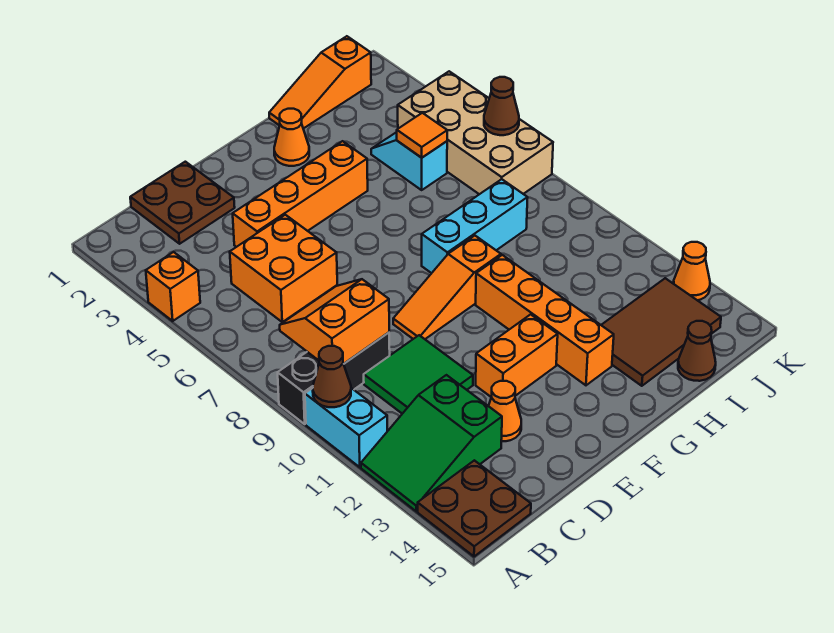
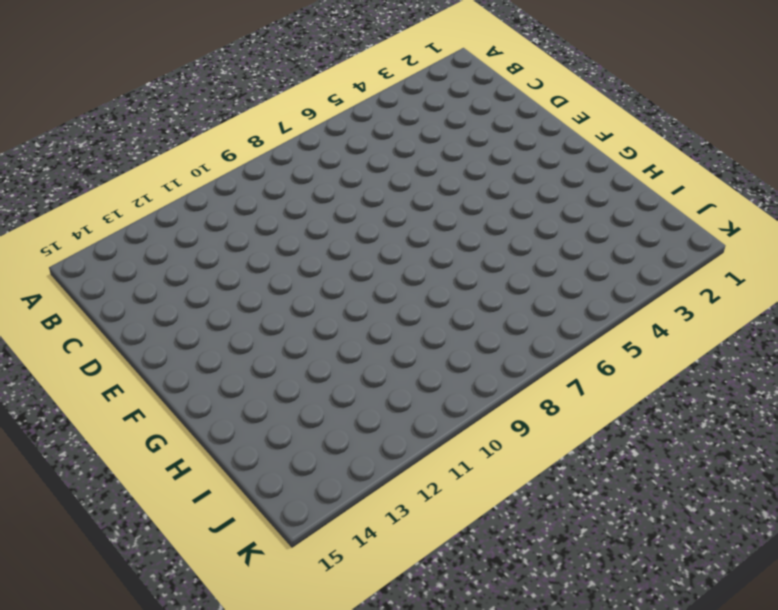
none -> orange brick A4 level 1
none -> black brick A9:C9 level 1
none -> cyan brick A10:A11 level 1

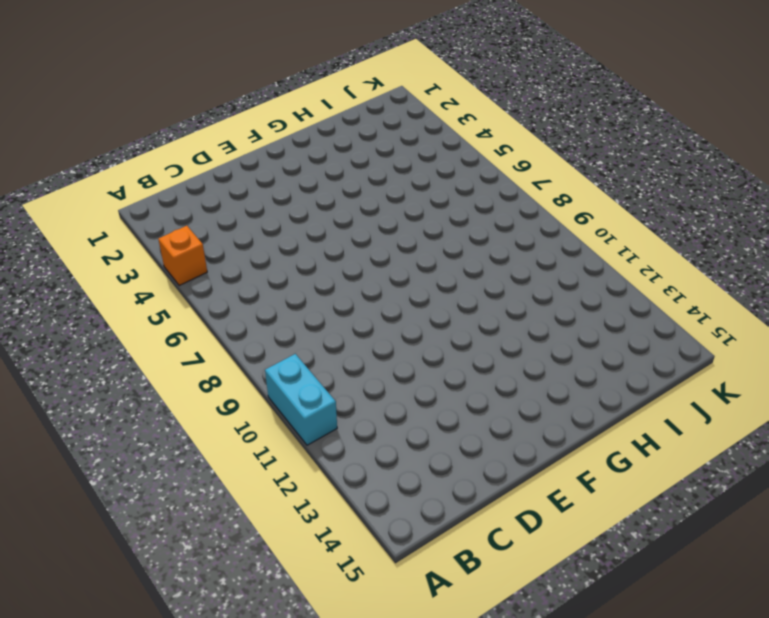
none -> black brick A9:C9 level 1
none -> green slope A12:C13 level 1 top C
none -> brown plate A14:B15 level 1

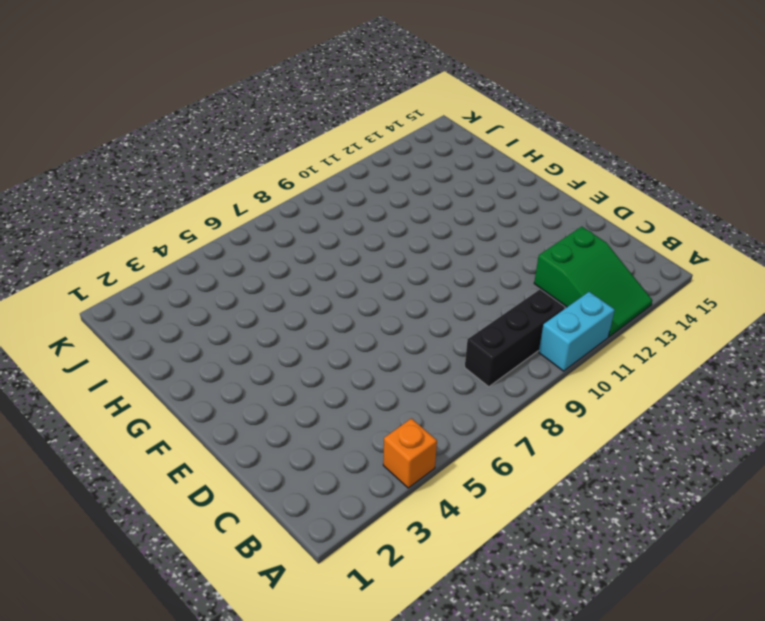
black brick B8:B10 level 1 -> black brick A9:C9 level 1
none -> brown plate A14:B15 level 1
none -> brown plate C1:D2 level 1
none -> orange brick C5:D6 level 1

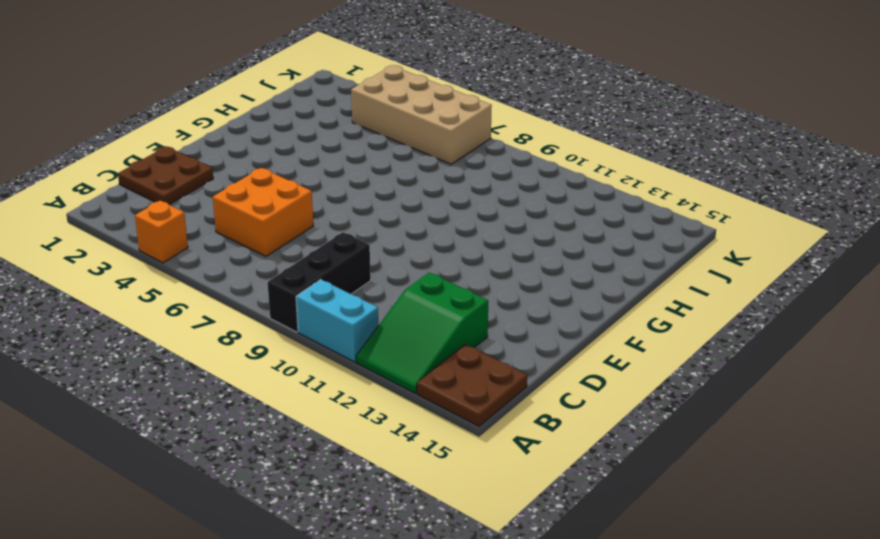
none -> green tile C10:D11 level 1
none -> orange brick D4:G4 level 1
none -> orange cone D13 level 1

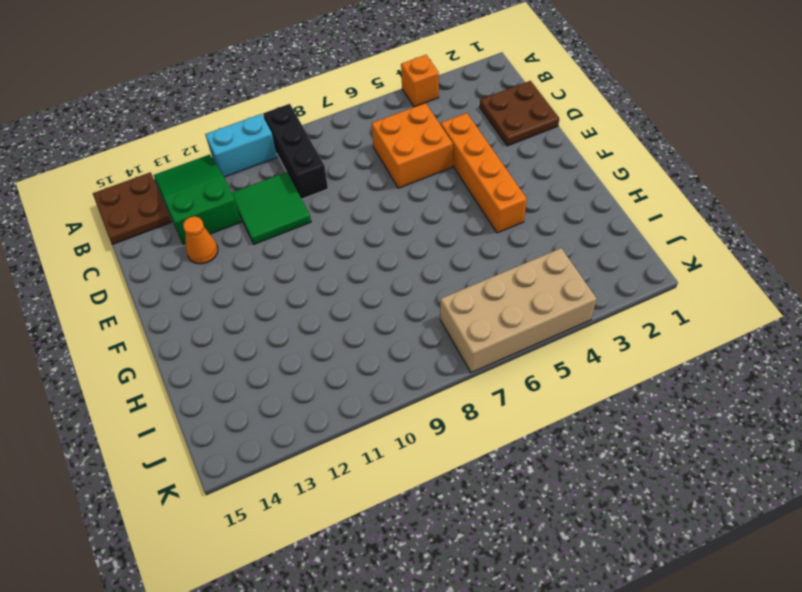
none -> orange slope E9:G9 level 1 top G
none -> orange brick E12:F12 level 1
none -> orange cone G2 level 1

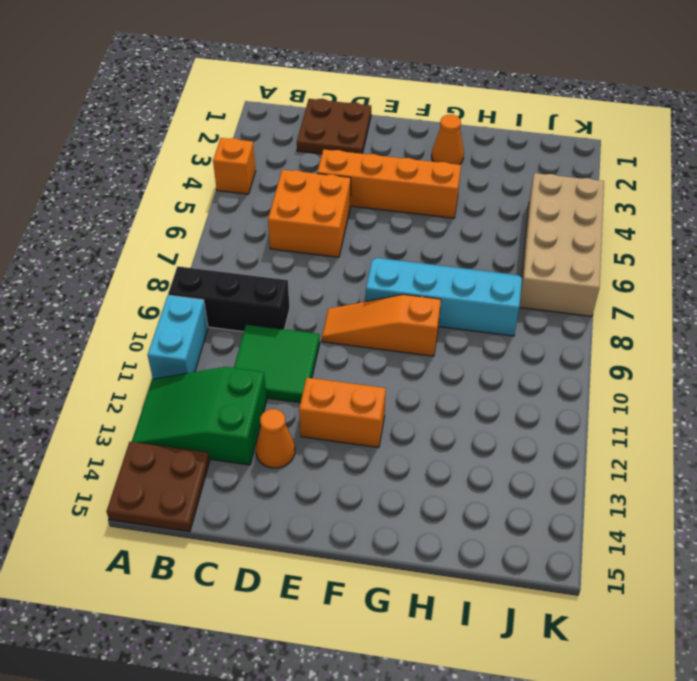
cyan slope F7:I8 level 1 top 8 -> cyan brick G8:I8 level 1
none -> orange brick G10:G13 level 1
none -> orange slope H1:J1 level 1 top J
none -> brown tile H13:J14 level 1

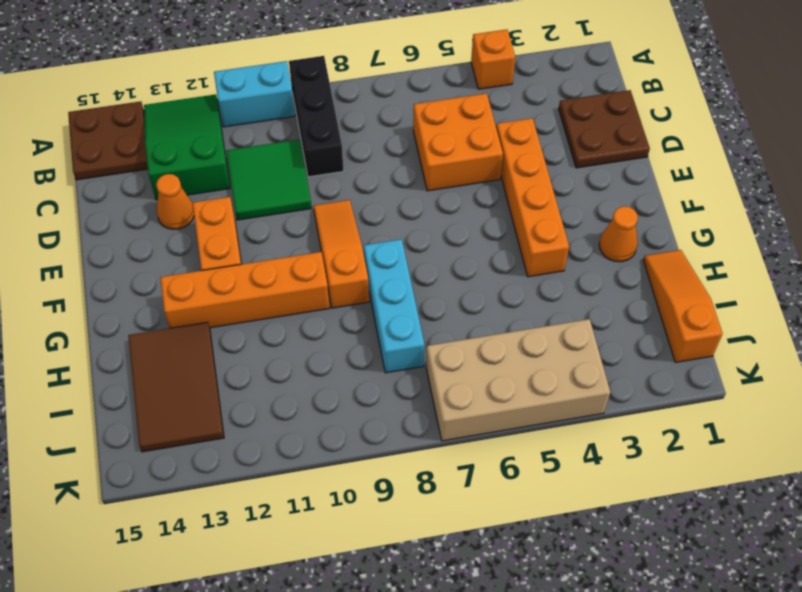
none -> cyan slope I4:I5 level 1 top 5
none -> brown cone I15 level 1
none -> orange cone K13 level 1

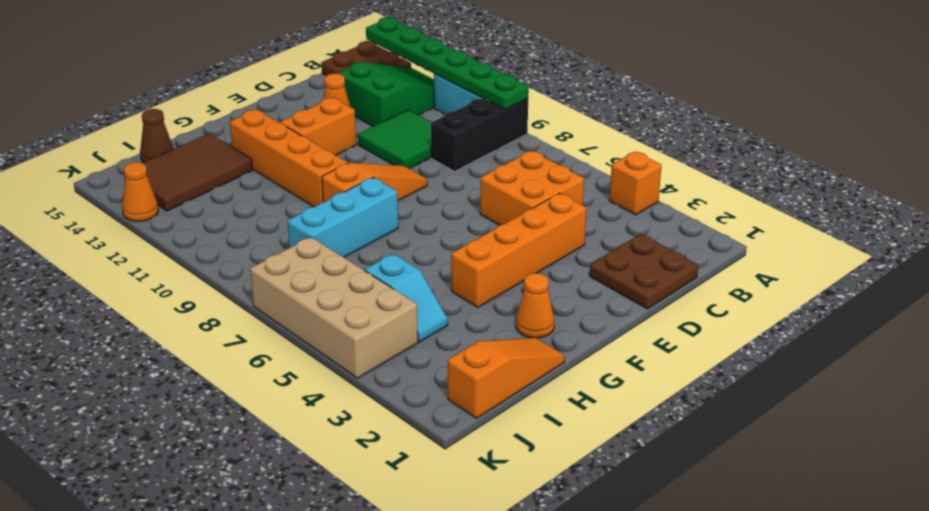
green plate A9:A14 level 2 -> brown cone A10 level 2
none -> orange slope B8:C9 level 2 top 9
none -> orange tile I5 level 2
none -> brown cone K6 level 2

